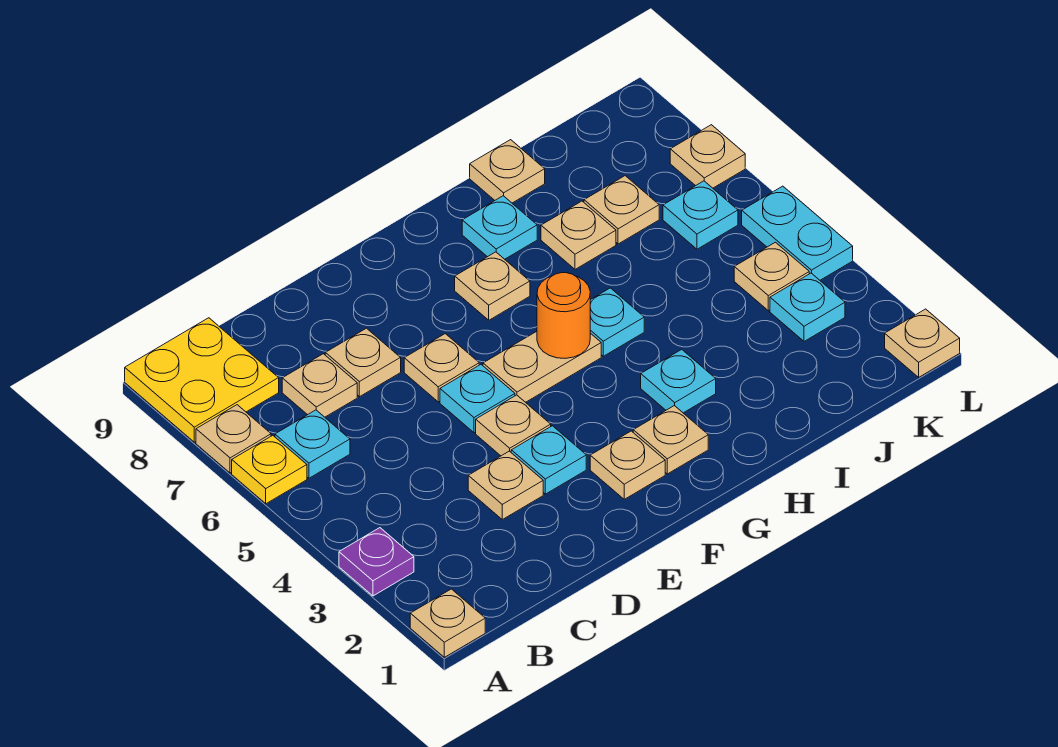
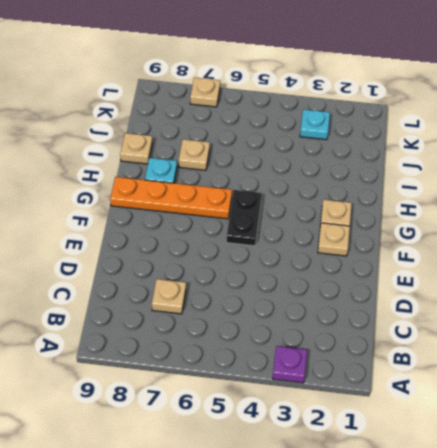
black plate F5:G5 level 1 -> tan plate F5:G5 level 1
orange plate G6:G9 level 1 -> tan plate G7 level 1
none -> tan plate A1 level 1
none -> yellow plate A6 level 1
none -> tan plate A7 level 1
none -> yellow plate A8:B9 level 1

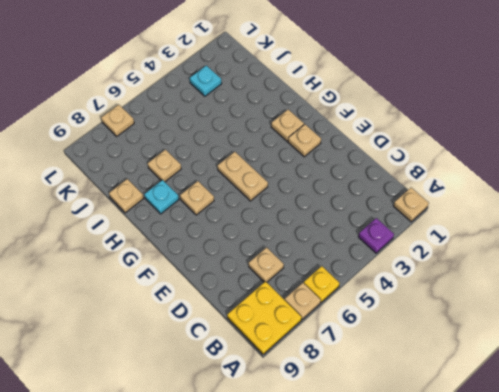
none -> cyan plate B6 level 1
none -> tan plate D3 level 1
none -> tan plate D7 level 1
none -> cyan plate E3 level 1

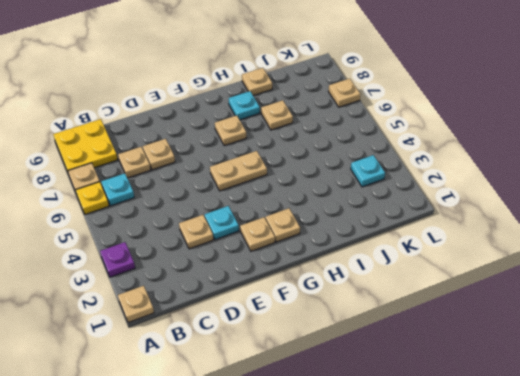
none -> tan plate E4 level 1
none -> cyan plate E5 level 1
none -> tan plate E6 level 1
none -> cyan plate H3 level 1

